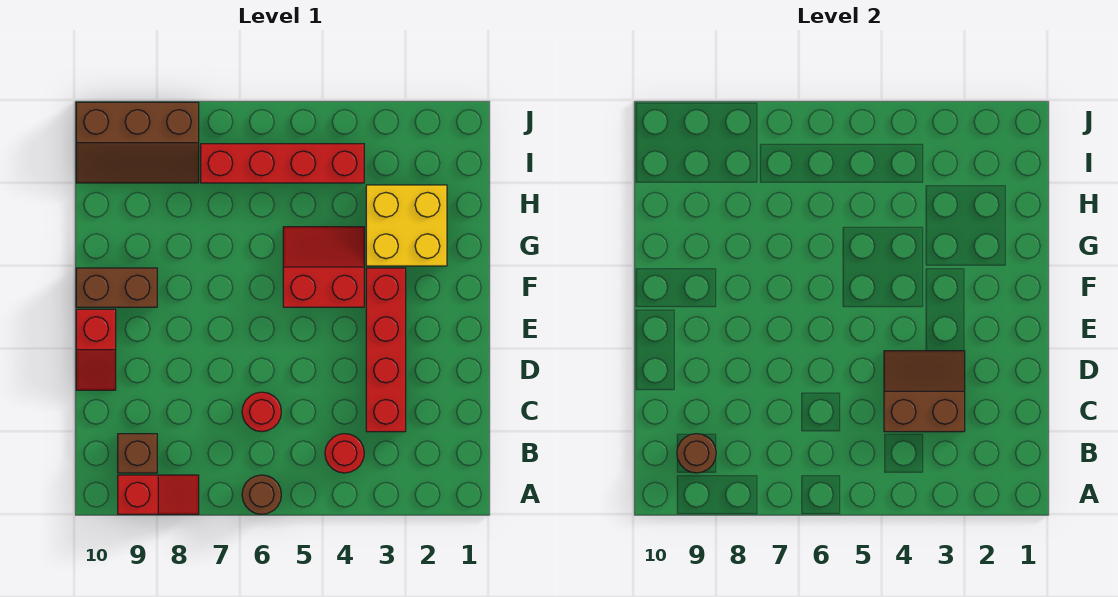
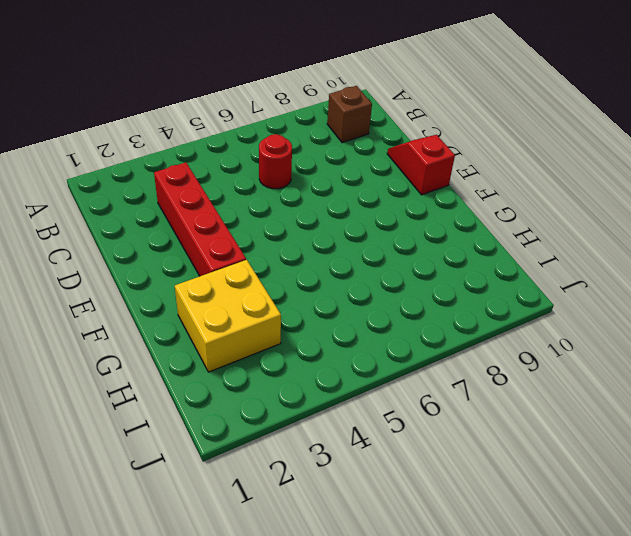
none -> brown round brick A6 level 1
none -> red slope A8:A9 level 1 top 9
none -> red round brick B4 level 1

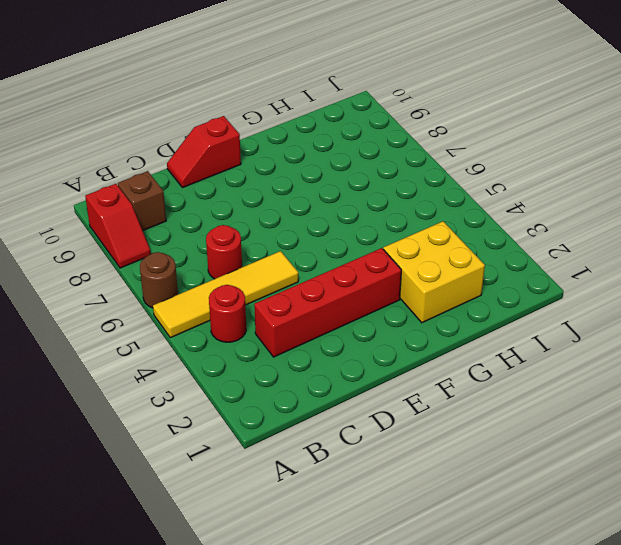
yellow tile A5:D5 level 1 -> none
none -> red slope F4:G5 level 1 top F
none -> brown brick F9:F10 level 1
none -> red brick I4:I7 level 1

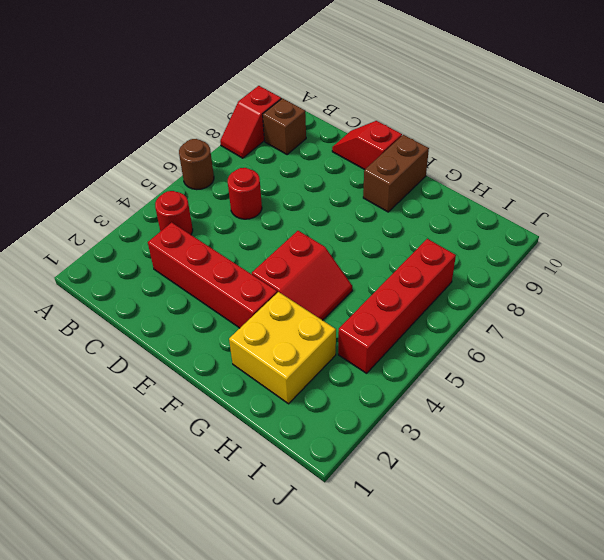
none -> brown slope I8:J10 level 1 top J
none -> brown round brick B9 level 2
none -> brown slope C3:D4 level 2 top C

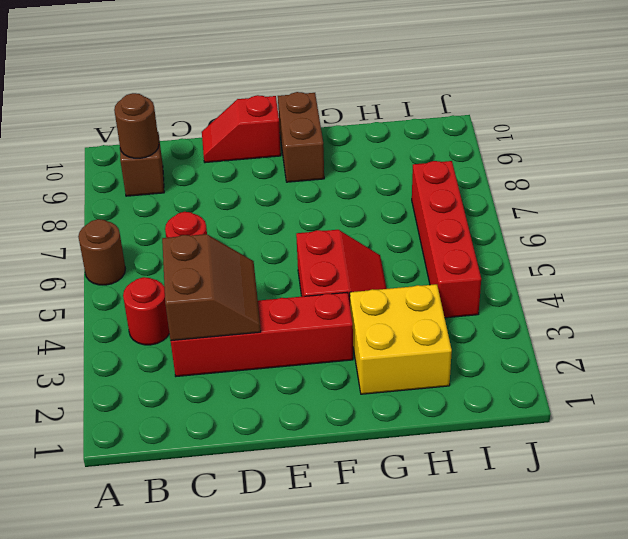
none -> red slope A8:A9 level 1 top 9
none -> brown slope I8:J10 level 1 top J

